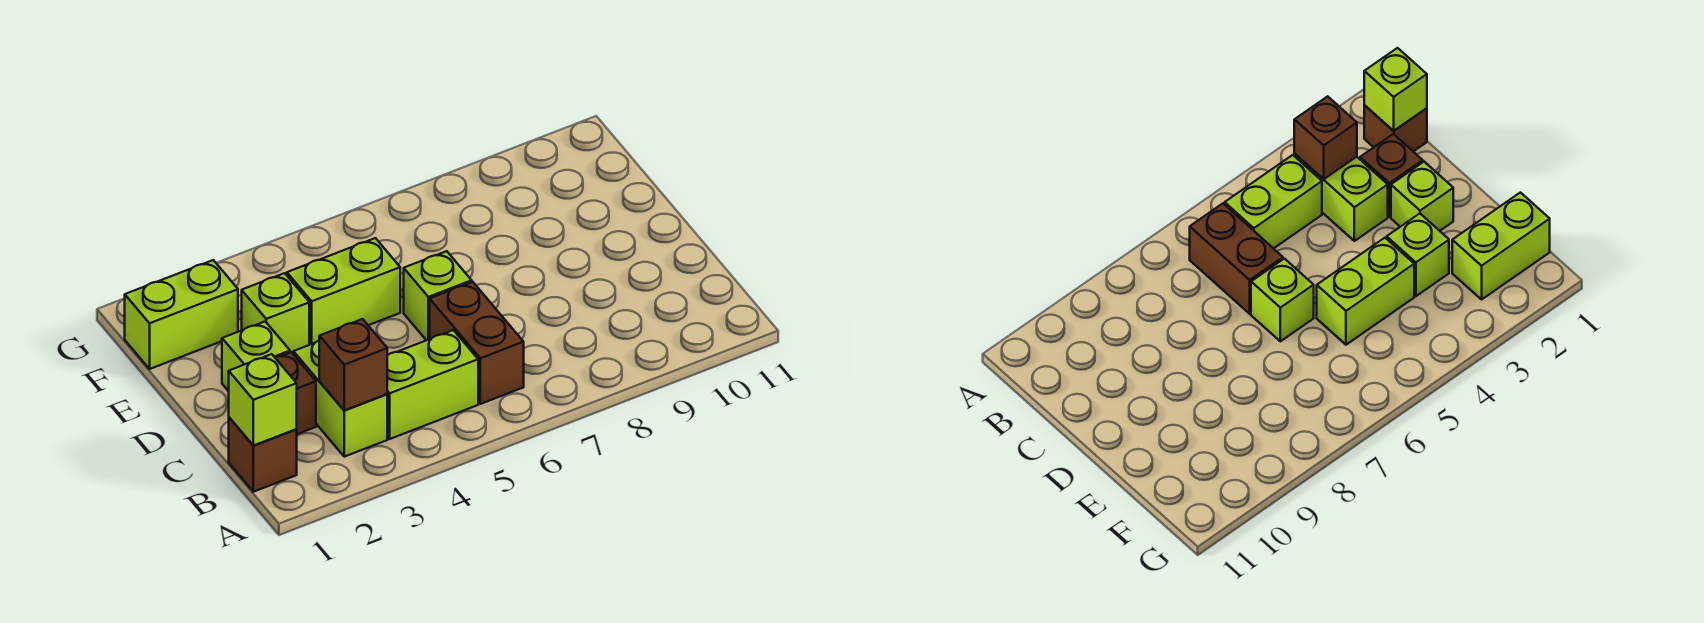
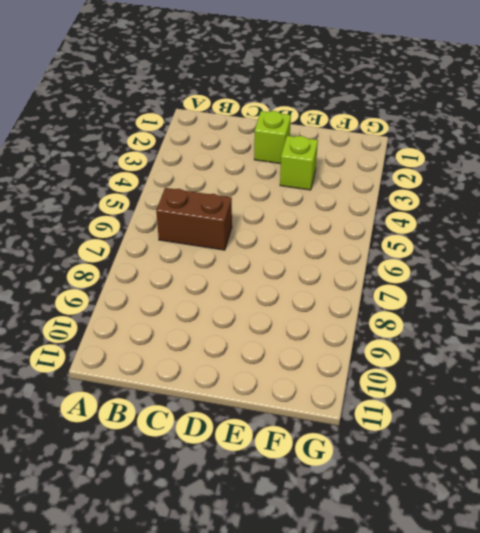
none -> brown brick B1 level 1
none -> lime brick B3:C3 level 1
none -> lime brick B4:B5 level 1

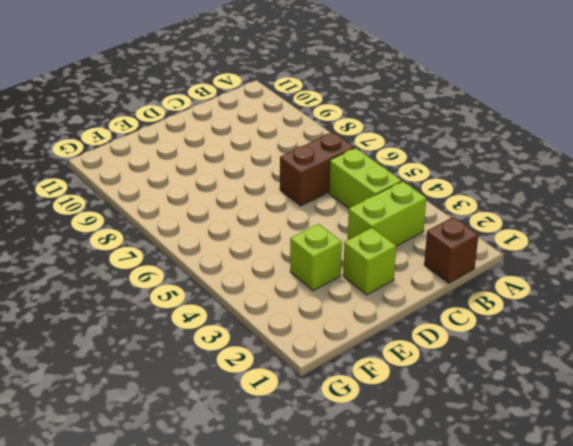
none -> brown brick C2 level 1
none -> lime brick D6 level 1
none -> lime brick E4:E5 level 1

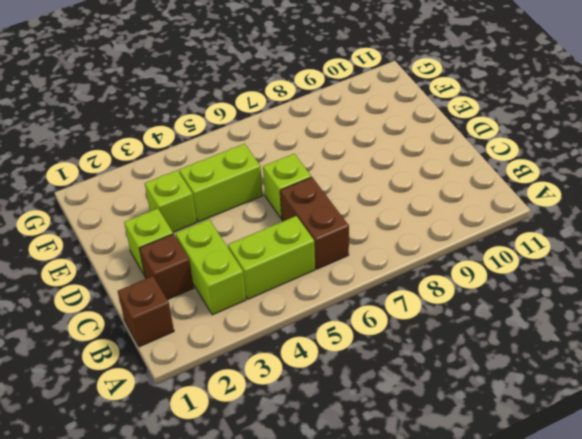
none -> lime brick F1:F2 level 1
none -> lime brick B1 level 2
none -> brown brick B3 level 2

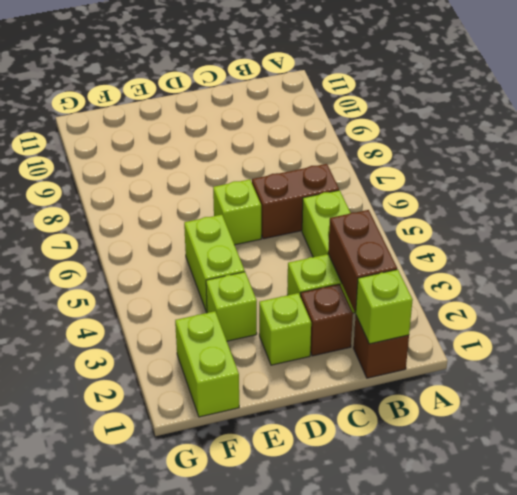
brown brick B2:B3 level 2 -> brown brick B3 level 2

